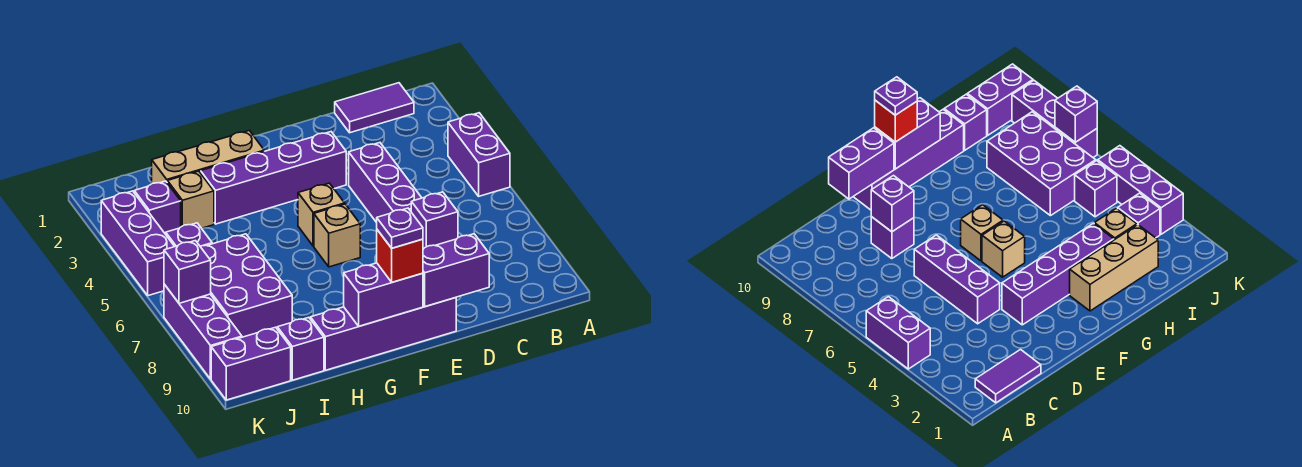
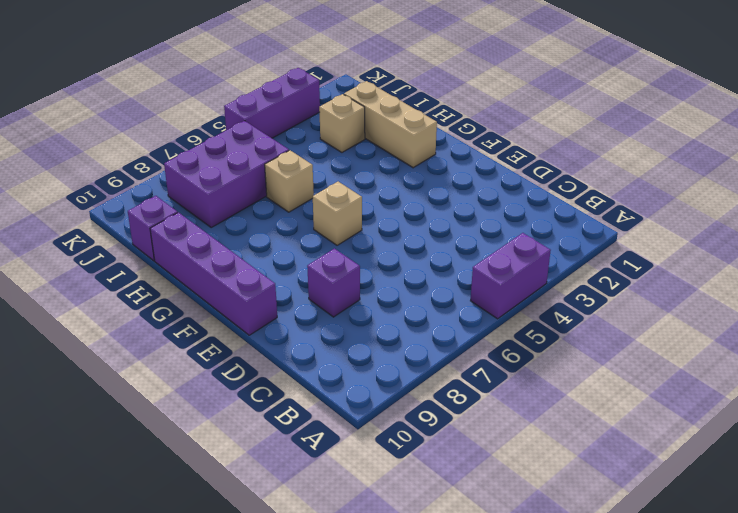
tan brick H6 level 1 -> tan brick F5 level 1
none -> purple tile B1:C1 level 1
none -> purple brick D4:D6 level 1
none -> purple brick E3:H3 level 1

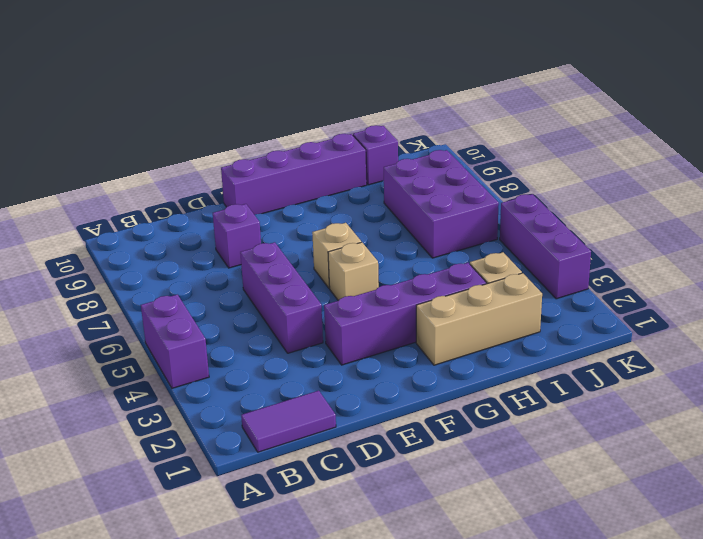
none -> purple brick J3 level 1
none -> purple brick J5 level 1
none -> purple brick J10:K10 level 1

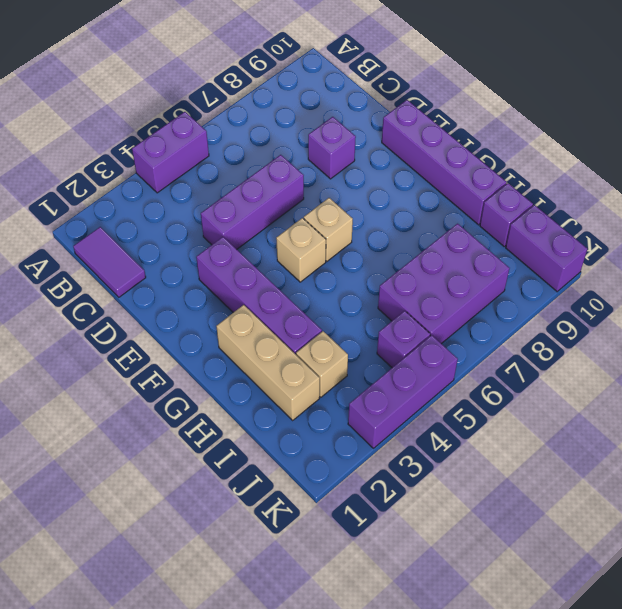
none -> purple brick J3 level 1
none -> purple brick K7:K9 level 1
none -> purple brick D8 level 2

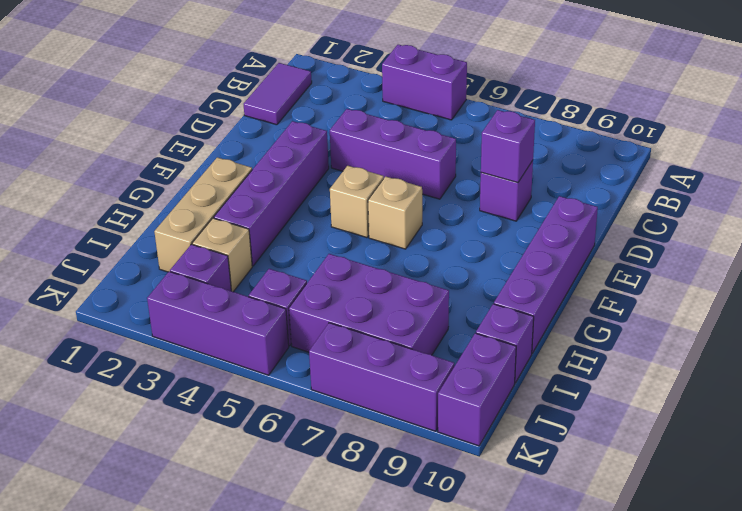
none -> purple brick D10:E10 level 2
none -> purple brick F10:G10 level 2
none -> purple brick K7 level 2

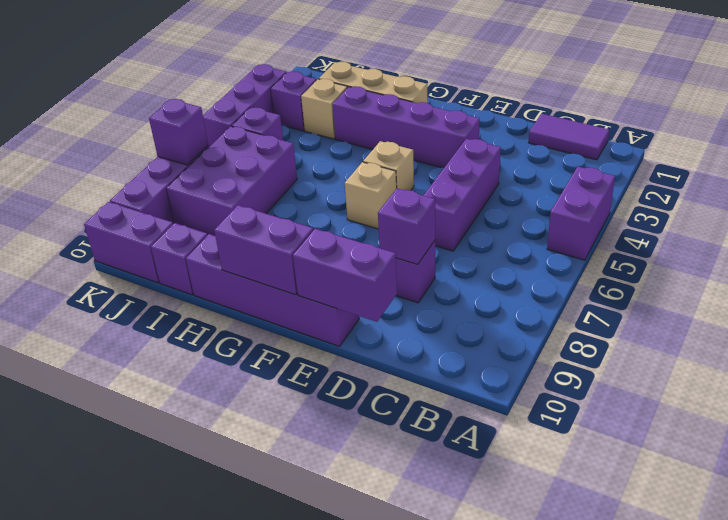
none -> red brick F10 level 3
none -> purple plate F10 level 4

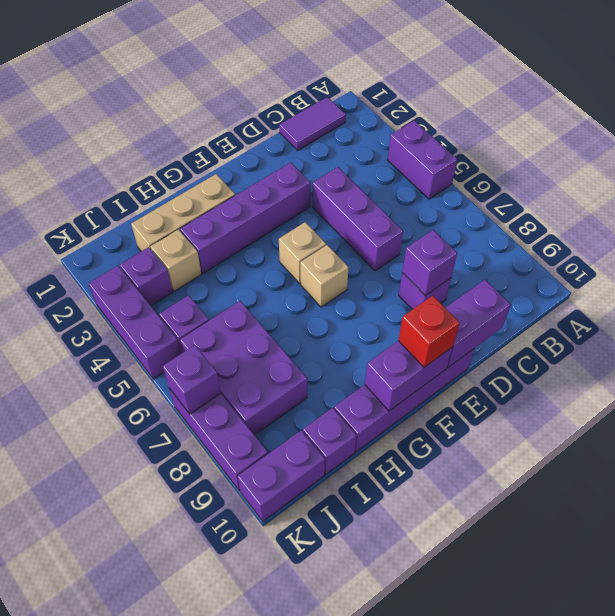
none -> purple plate F10 level 4

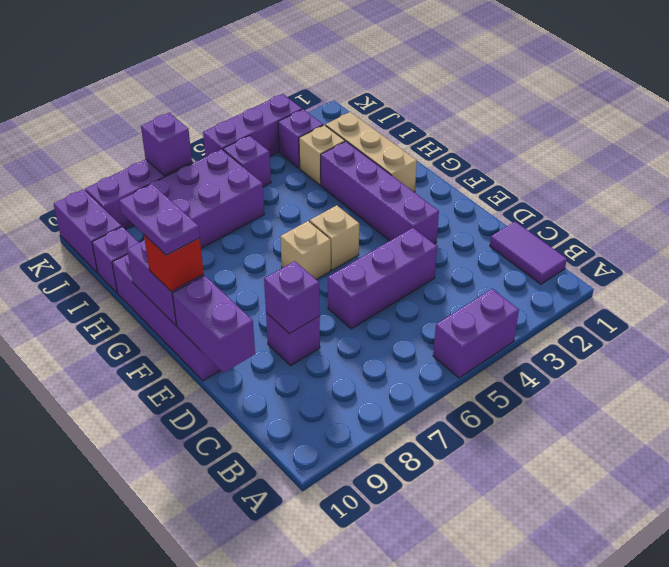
purple plate F10:G10 level 4 -> purple plate F10 level 4

